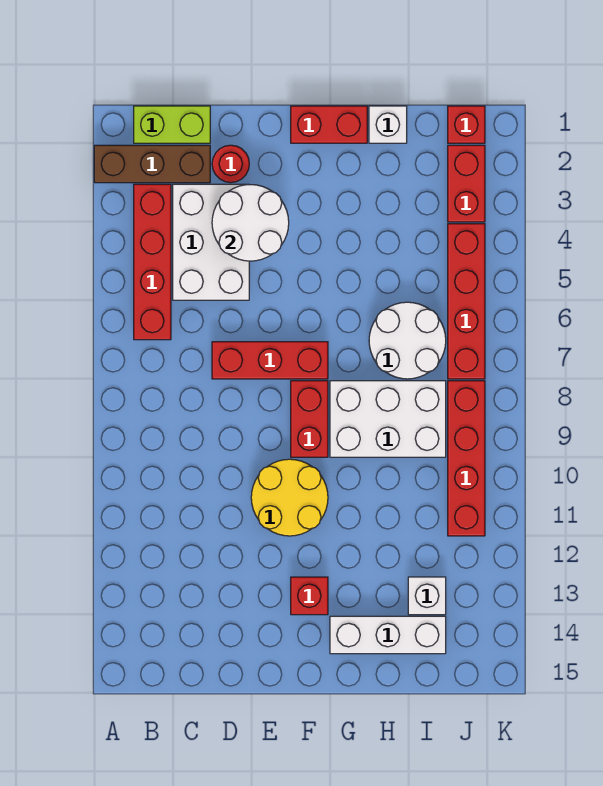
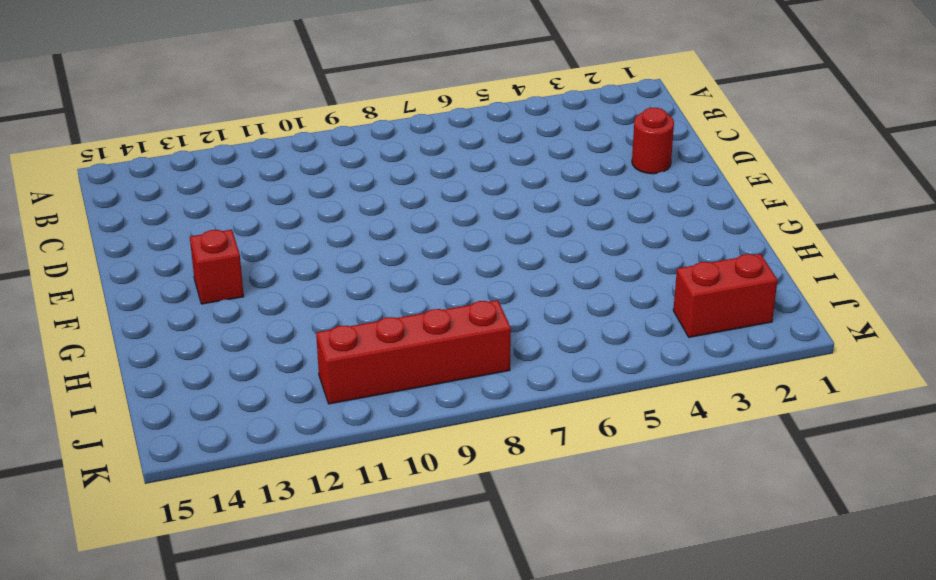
none -> brown brick A2:C2 level 1
none -> lime brick B1:C1 level 1
none -> red brick B3:B6 level 1

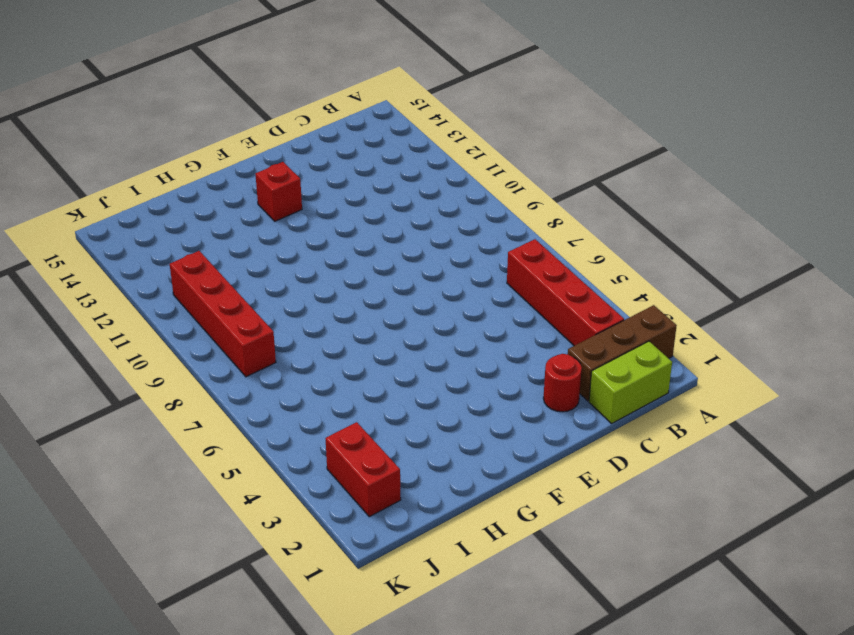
none -> white brick C3:D5 level 1
none -> red brick D7:F7 level 1
none -> yellow round brick E10:F11 level 1

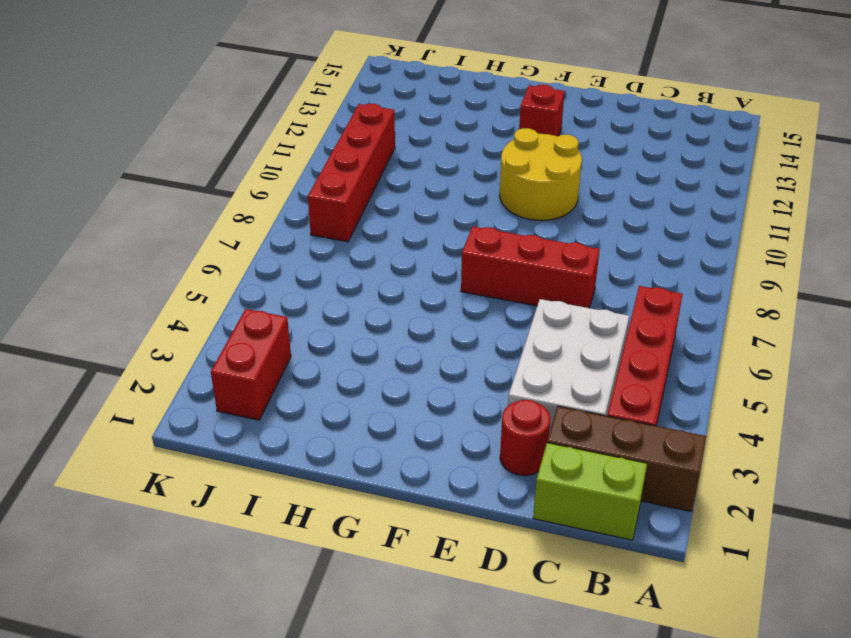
none -> red brick F1:G1 level 1
none -> red brick F8:F9 level 1
none -> white brick G8:I9 level 1

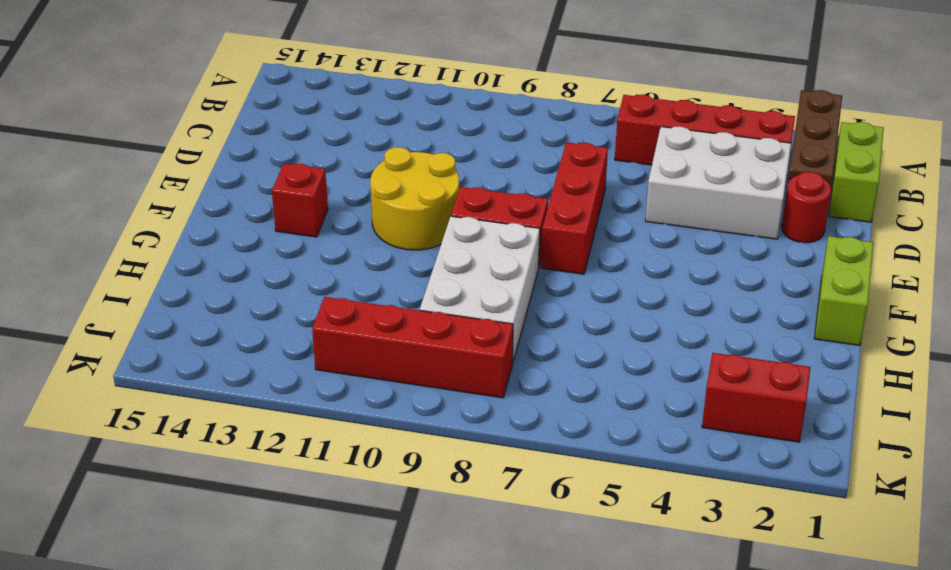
lime brick F1:G1 level 1 -> red brick F1:G1 level 1
none -> white brick G14:I14 level 1
none -> white brick H1 level 1
none -> white round brick H6:I7 level 1

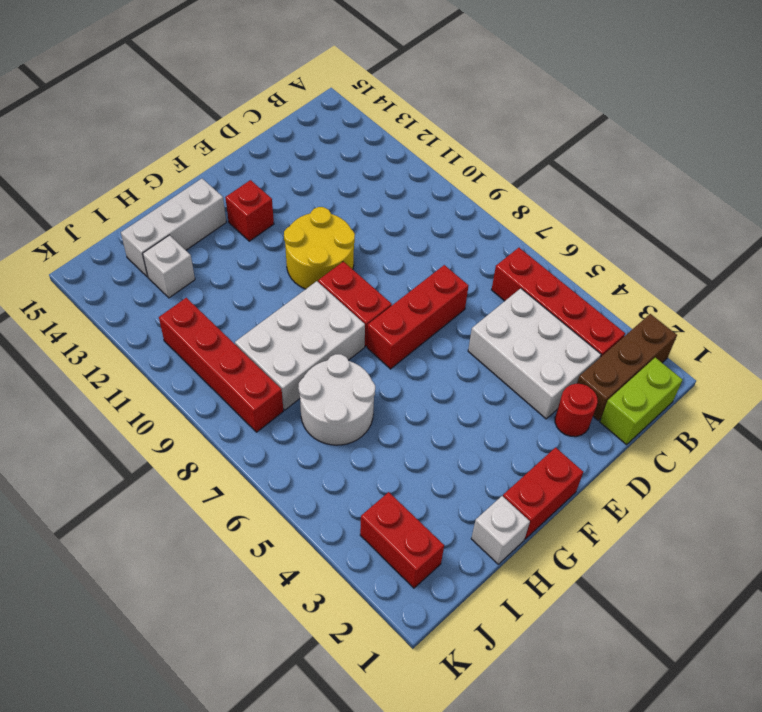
none -> red brick J1 level 1
none -> red brick J4:J7 level 1
none -> white round brick D3:E4 level 2

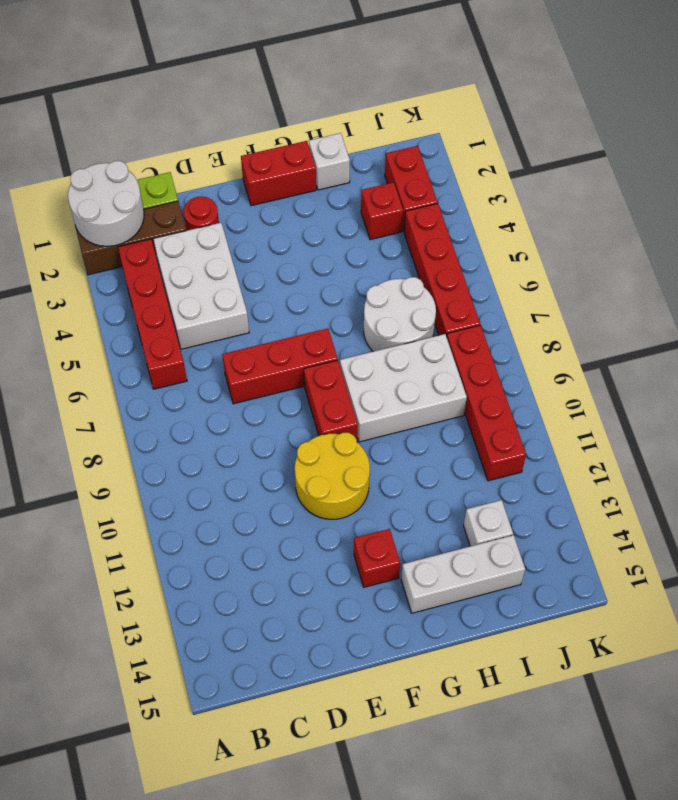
white round brick A1:B2 level 2 -> white round brick D3:E4 level 2
red brick I3 level 1 -> red brick J1 level 1

